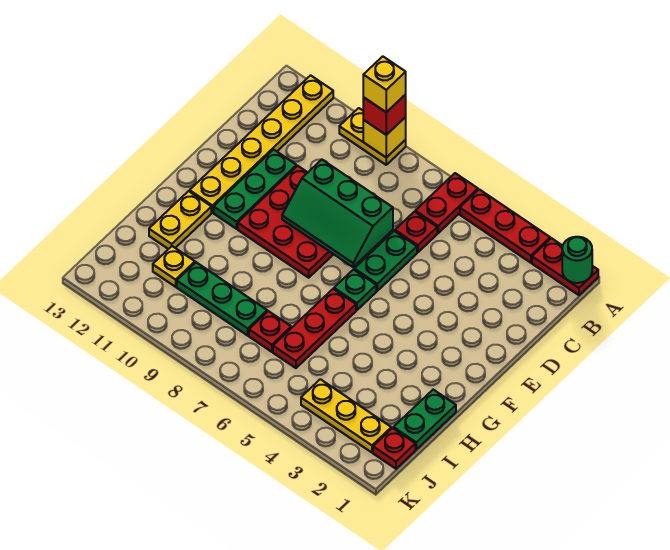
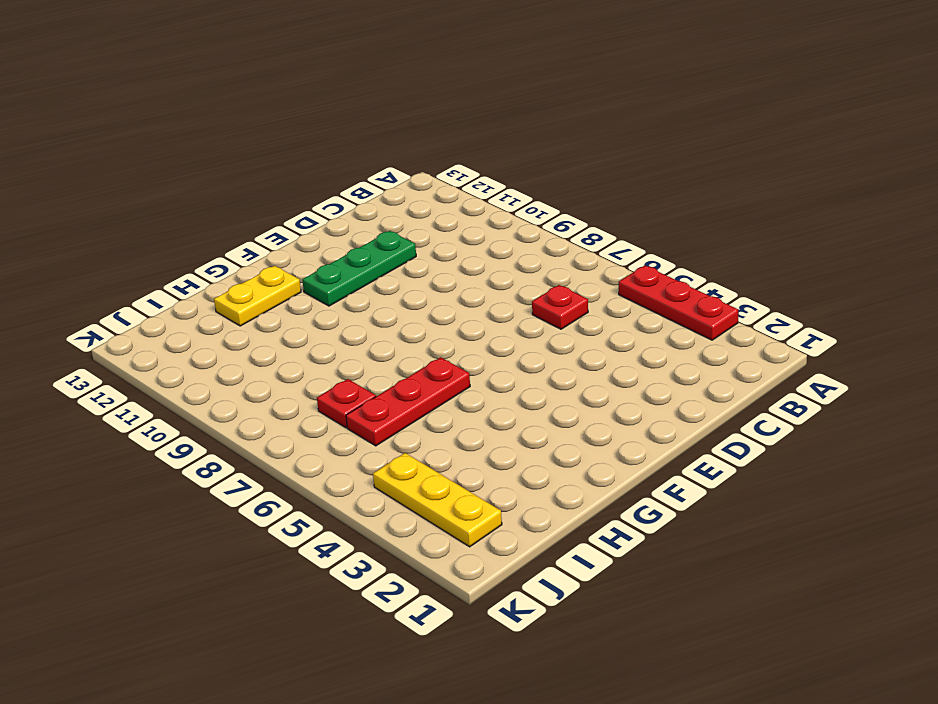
none -> red plate A1:A2 level 1
none -> red plate A6:B6 level 1
none -> yellow plate A9:A10 level 1

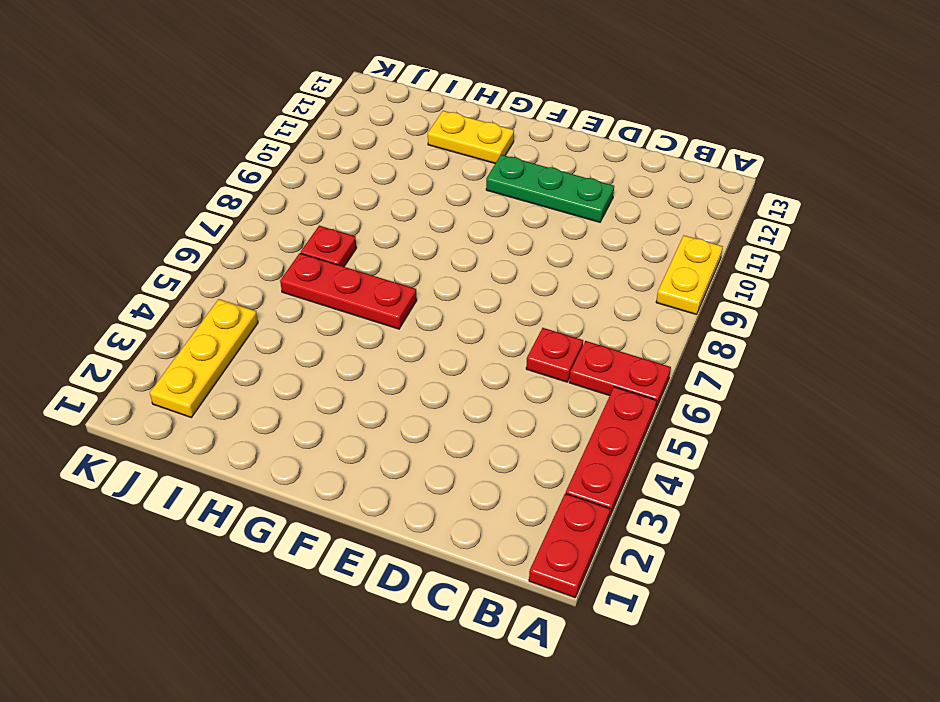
none -> yellow plate A12:F12 level 1
none -> green plate D6:E6 level 1
none -> red plate D8:F10 level 1

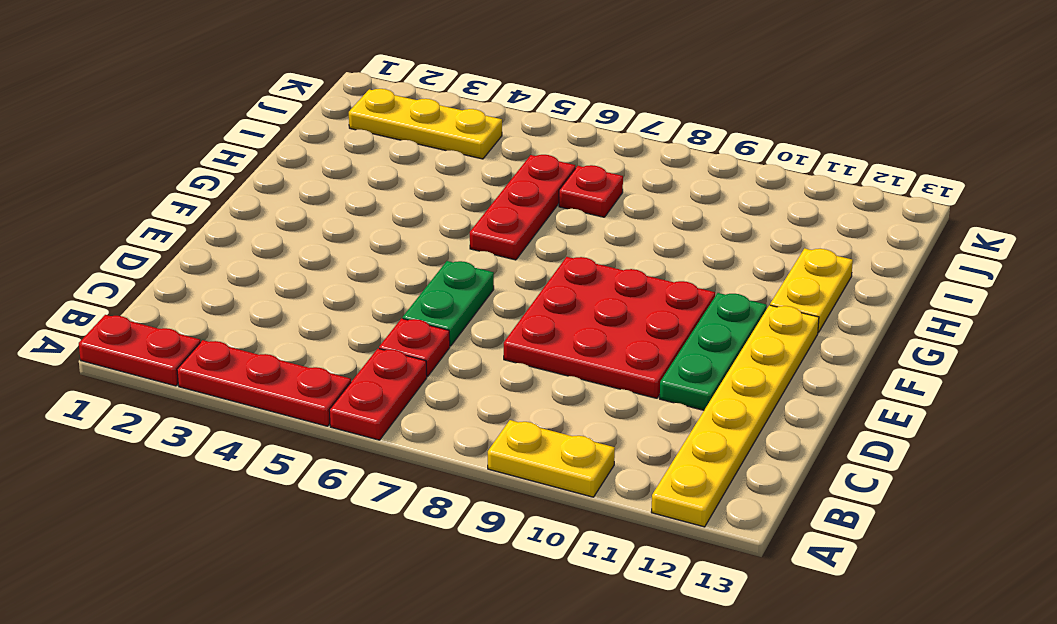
none -> green plate F6 level 1
none -> green plate H1:I1 level 1
none -> green plate I8:I10 level 1

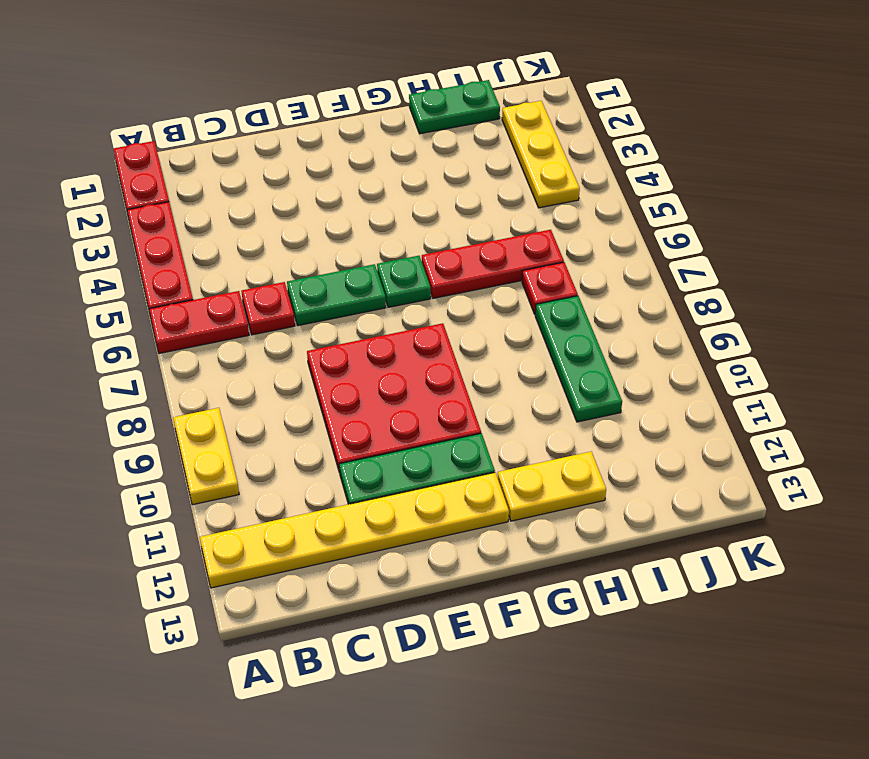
none -> yellow plate I11 level 1
none -> red plate J1 level 1
none -> green round brick A1 level 2

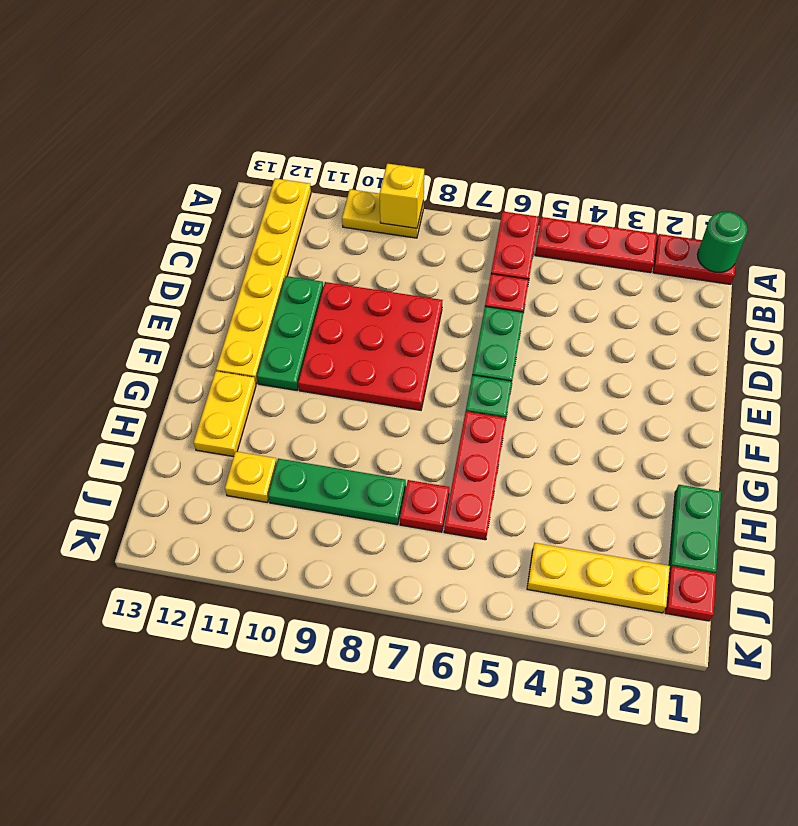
none -> green slope D7:E9 level 2 top D
none -> red brick A9 level 3
none -> yellow brick A9 level 4

